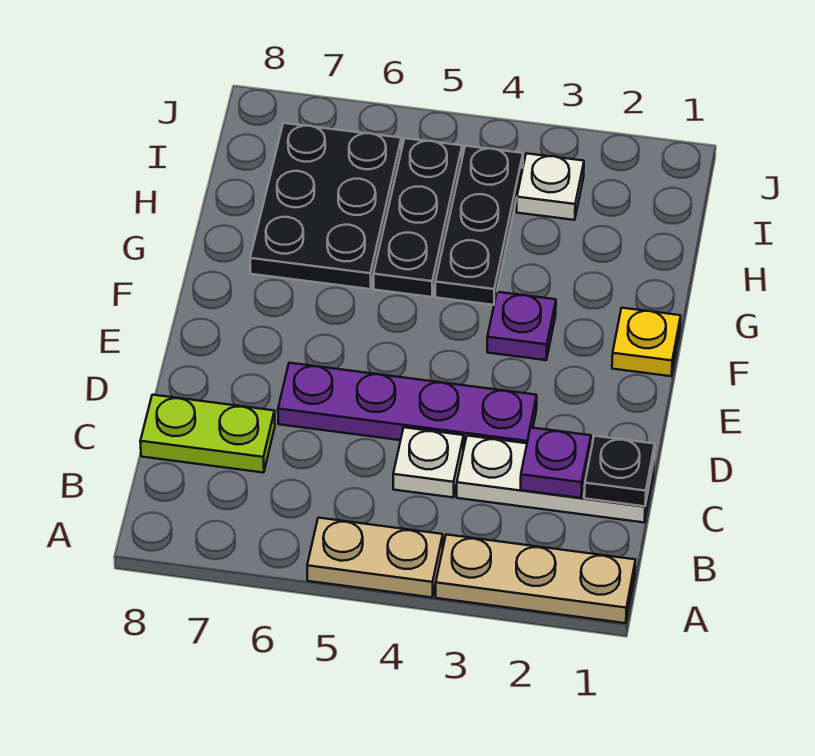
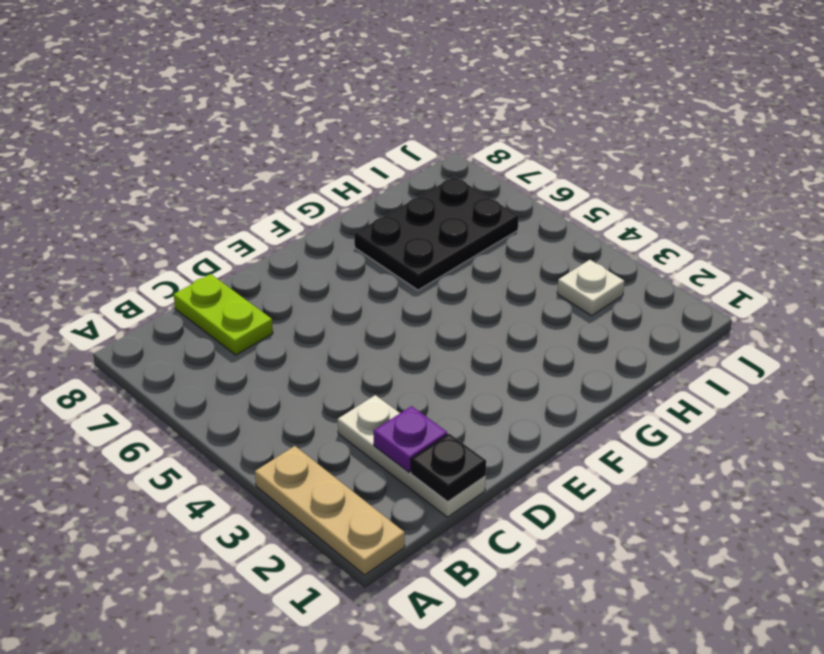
none -> tan plate A4:A5 level 1
none -> white plate C4 level 1
none -> purple plate D3:D6 level 1

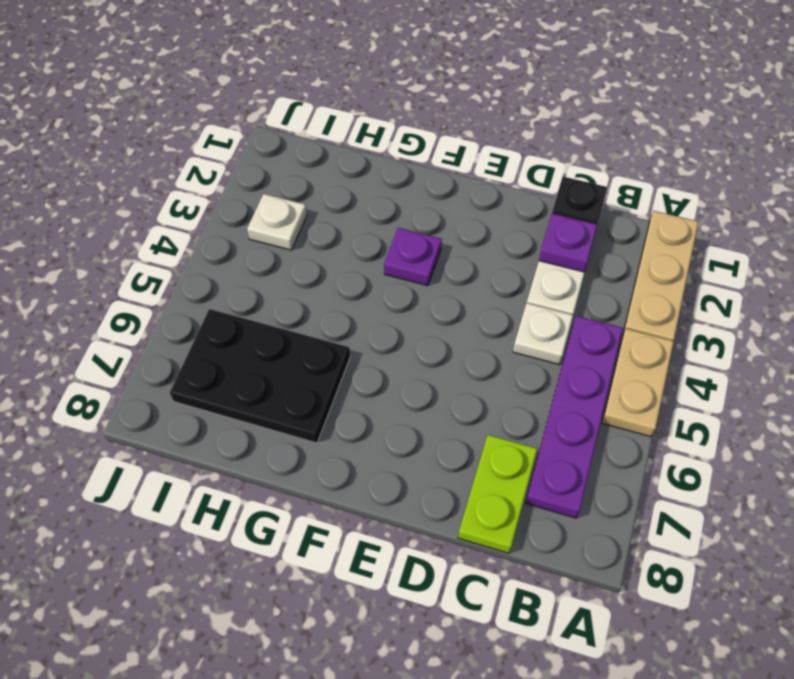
purple plate B4:B7 level 1 -> purple plate D3:D6 level 1
none -> yellow plate F1 level 1
none -> black plate G4:I4 level 1
none -> black plate G5:I5 level 1

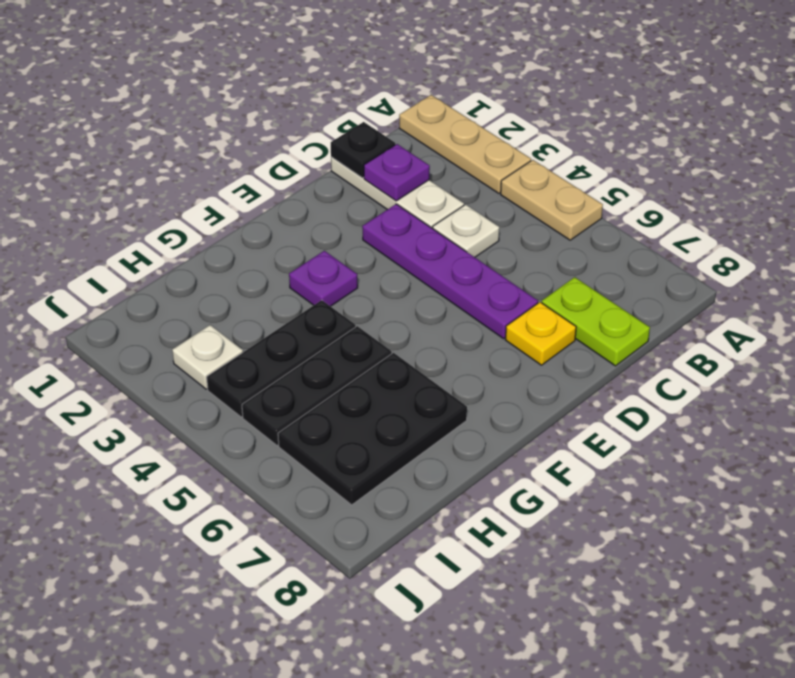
yellow plate D7 level 1 -> yellow plate F1 level 1

